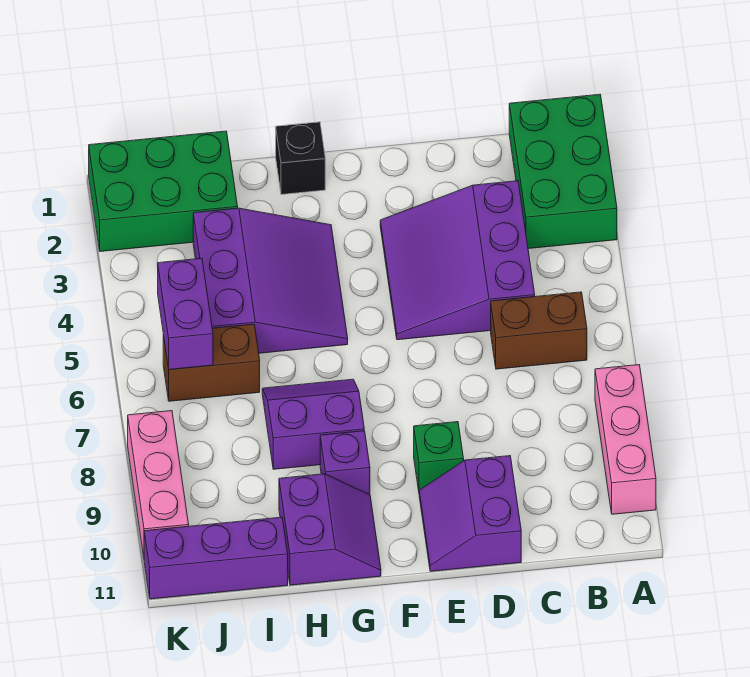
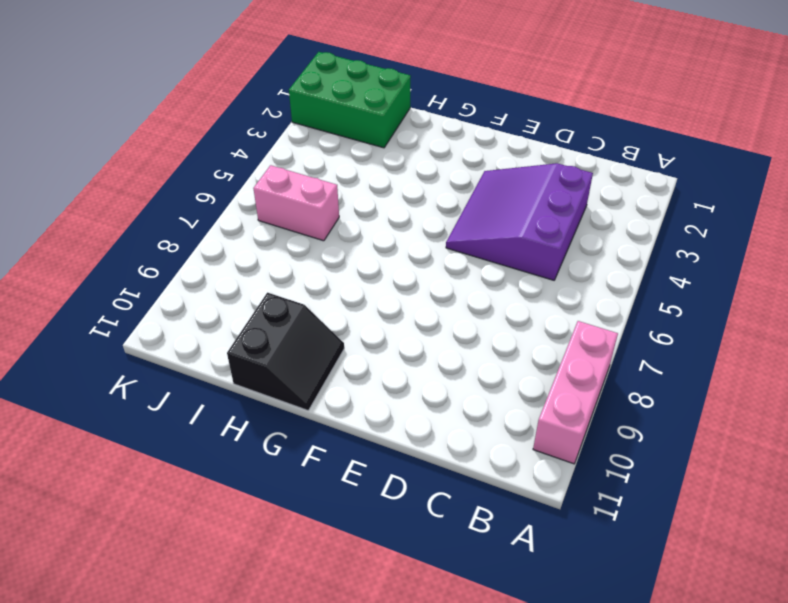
black slope G10:H11 level 1 top H -> purple slope G10:H11 level 1 top H
pink brick I6:J6 level 1 -> brown brick I6:J6 level 1
none -> green brick A1:B3 level 1
none -> brown brick B6:C6 level 1
none -> purple slope D10:E11 level 1 top D

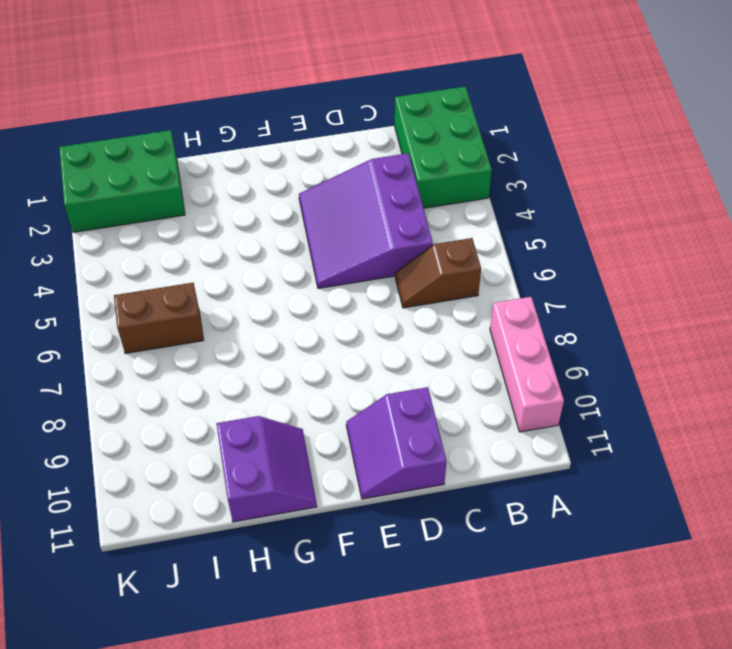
brown slope B6:C6 level 1 top B -> brown brick B6:C6 level 1
none -> green brick E9 level 1
none -> black brick G1 level 1
none -> purple slope G3:I5 level 1 top I

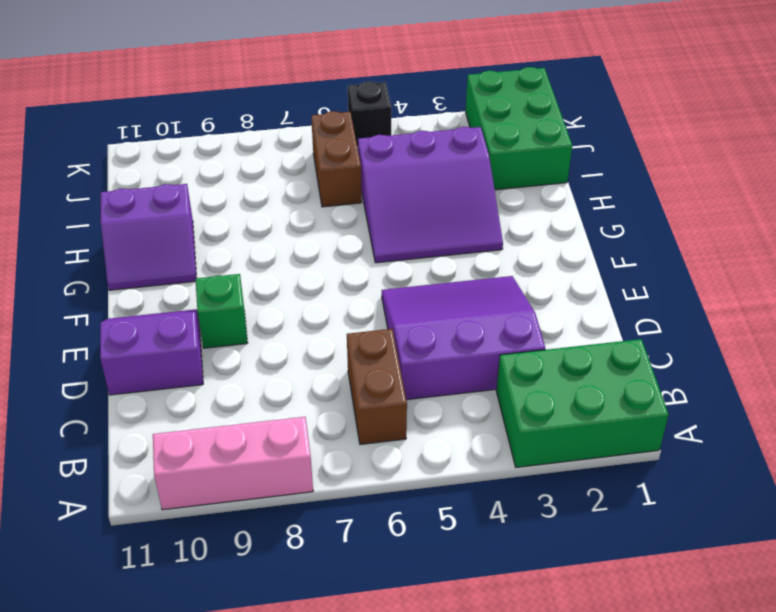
black brick K5 level 1 -> black brick G1 level 1
none -> purple slope G7:H8 level 1 top 8
none -> purple brick G9 level 1
none -> purple brick I11:K11 level 1

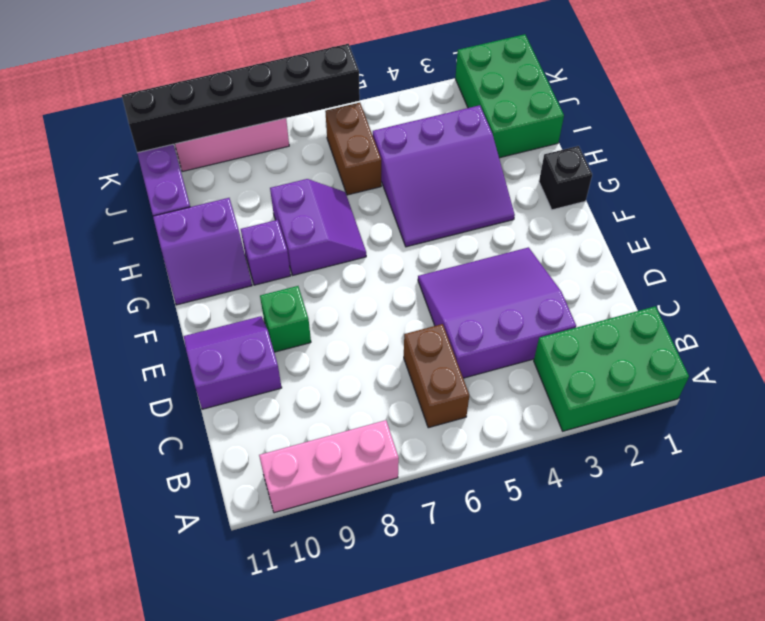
black brick K6:K11 level 2 -> none
none -> purple brick J5:J6 level 2

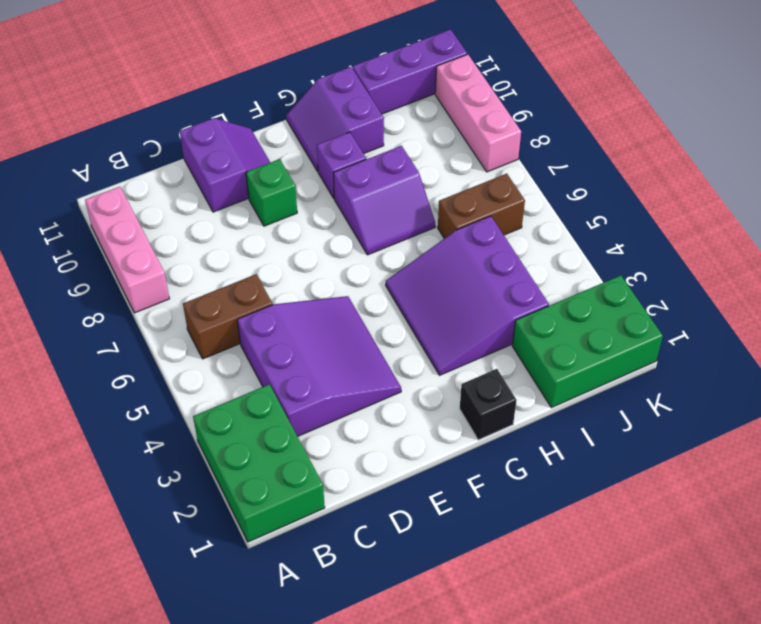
none -> purple brick J5:J6 level 2

